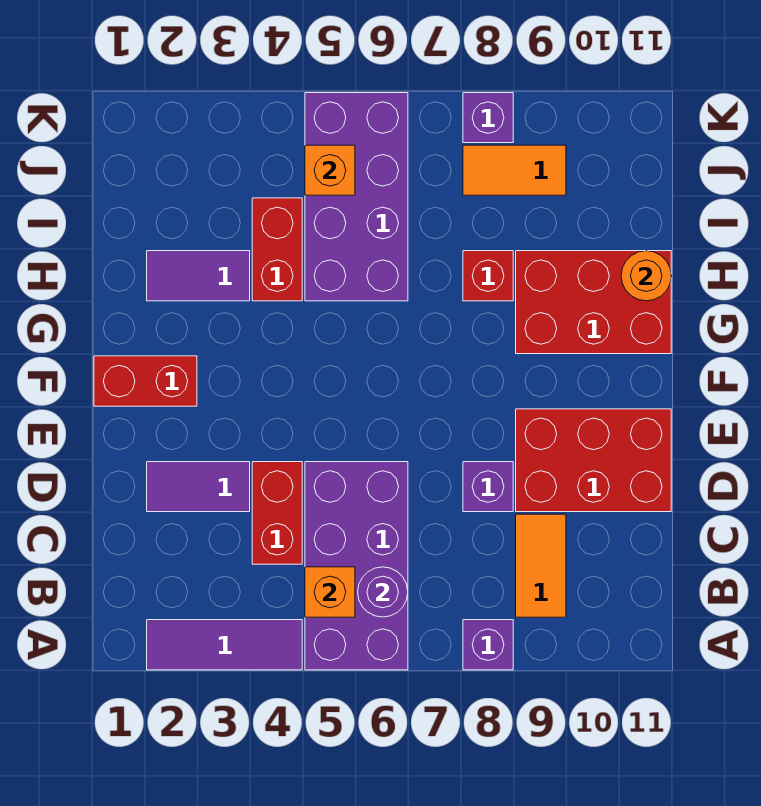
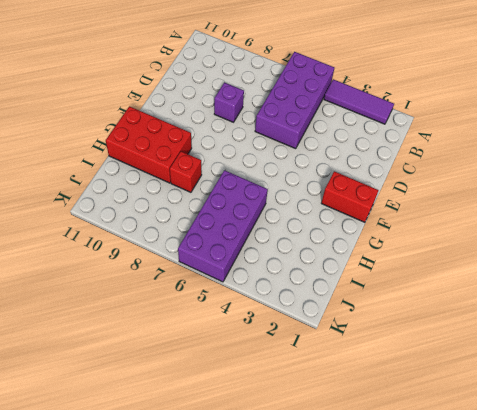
none -> purple brick A8 level 1
none -> orange tile B9:C9 level 1
none -> red brick C4:D4 level 1

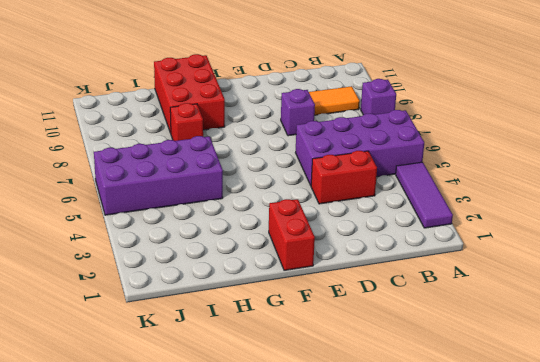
none -> purple tile D2:D3 level 1
none -> red brick D9:E11 level 1
none -> purple tile H2:H3 level 1

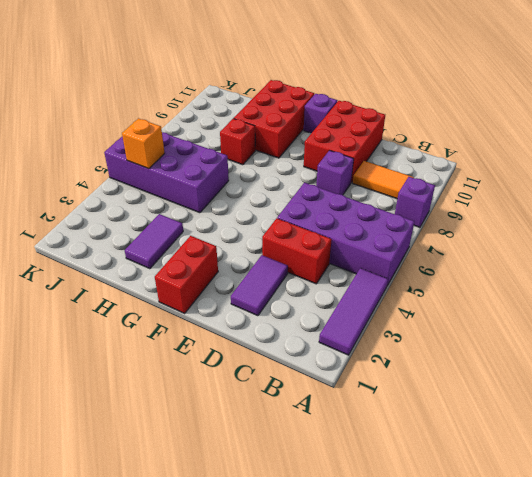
purple brick F11 level 1 -> purple brick K8 level 1
none -> red brick H4:I4 level 1
none -> orange tile J8:J9 level 1
none -> orange brick B5 level 2

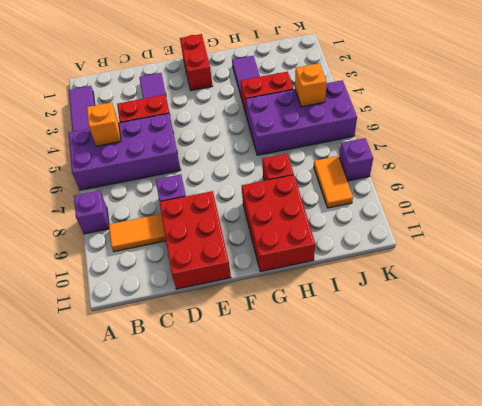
none -> purple round brick B6 level 2
none -> orange round brick H11 level 2

